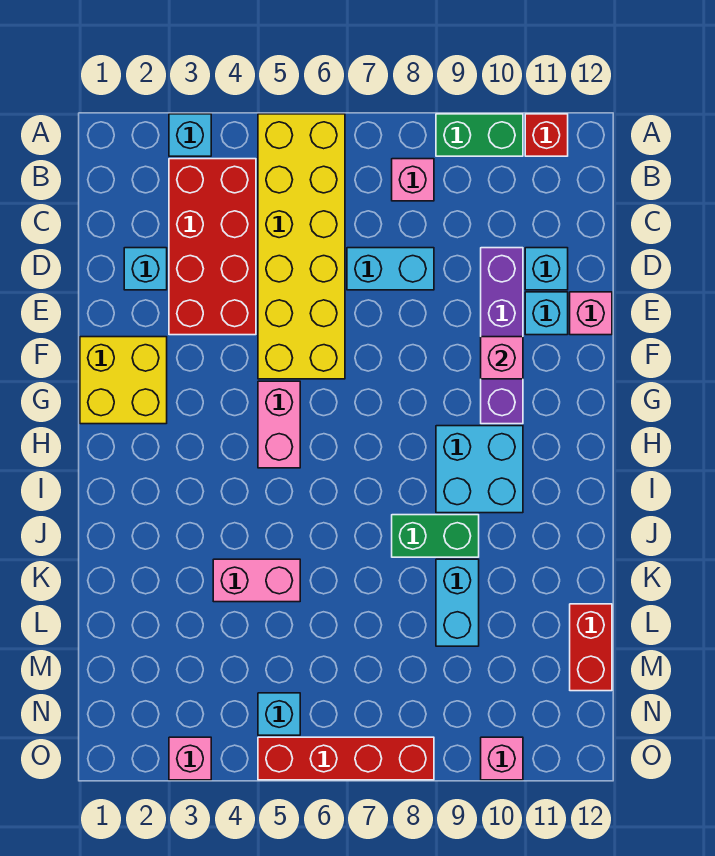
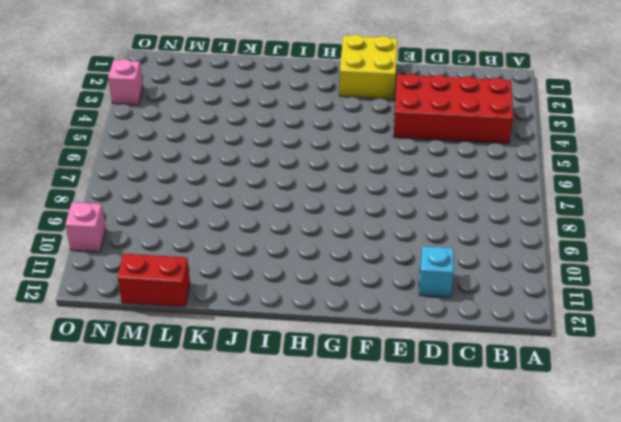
none -> cyan brick A3 level 1
none -> yellow brick A5:F6 level 1
none -> green brick A9:A10 level 1

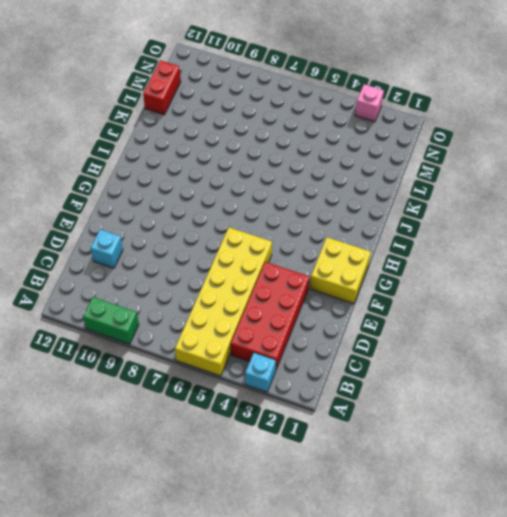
none -> red brick A11 level 1
none -> pink brick B8 level 1
none -> cyan brick D2 level 1

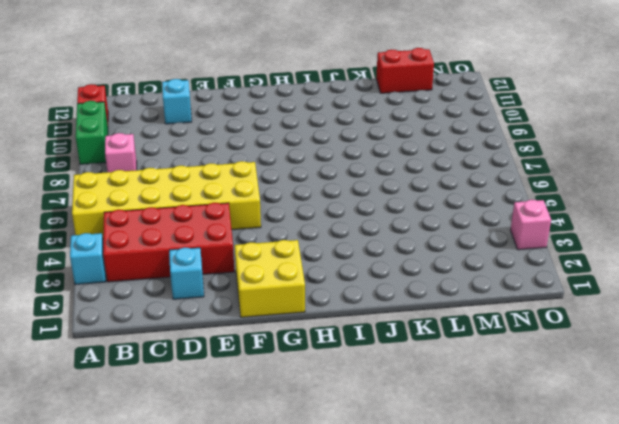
none -> cyan brick D7:D8 level 1
none -> purple brick D10:G10 level 1
none -> cyan brick E11 level 1

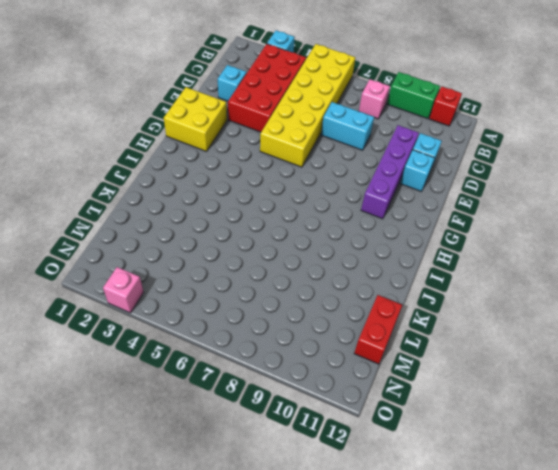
none -> pink brick E12 level 1
none -> pink brick G5:H5 level 1
none -> cyan brick H9:I10 level 1

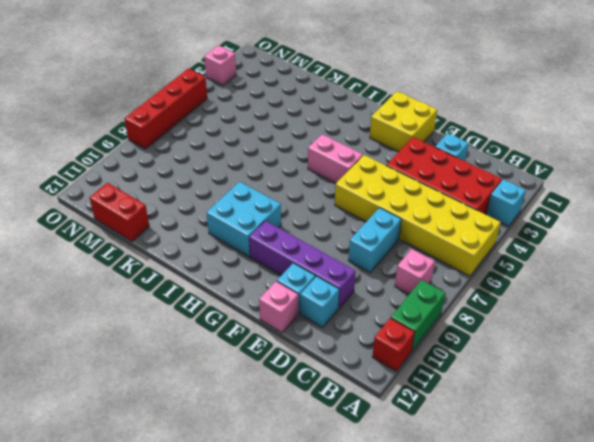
none -> green brick J8:J9 level 1
none -> pink brick K4:K5 level 1
none -> cyan brick K9:L9 level 1

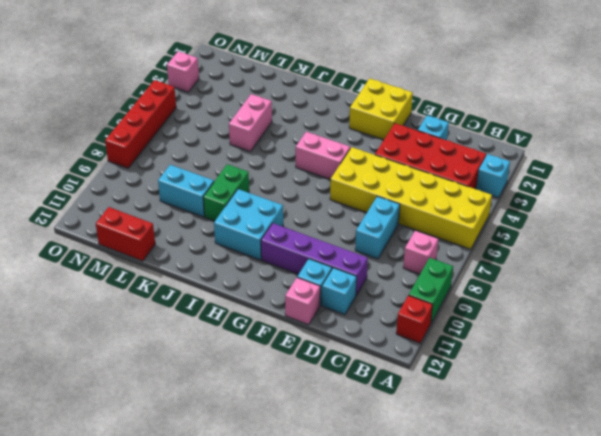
none -> cyan brick N5 level 1
none -> pink brick O10 level 1
none -> pink brick F10 level 2

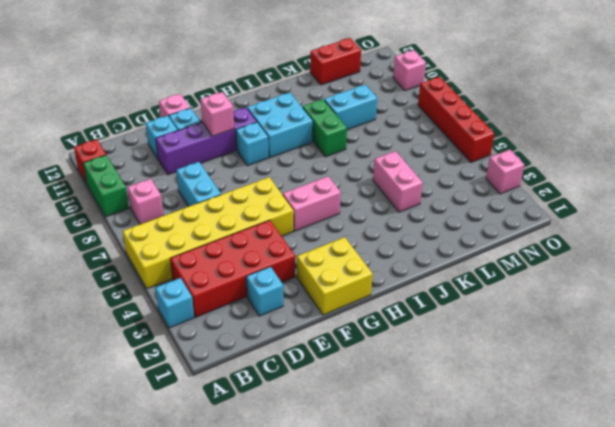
cyan brick G9 level 1 -> cyan brick N5 level 1

